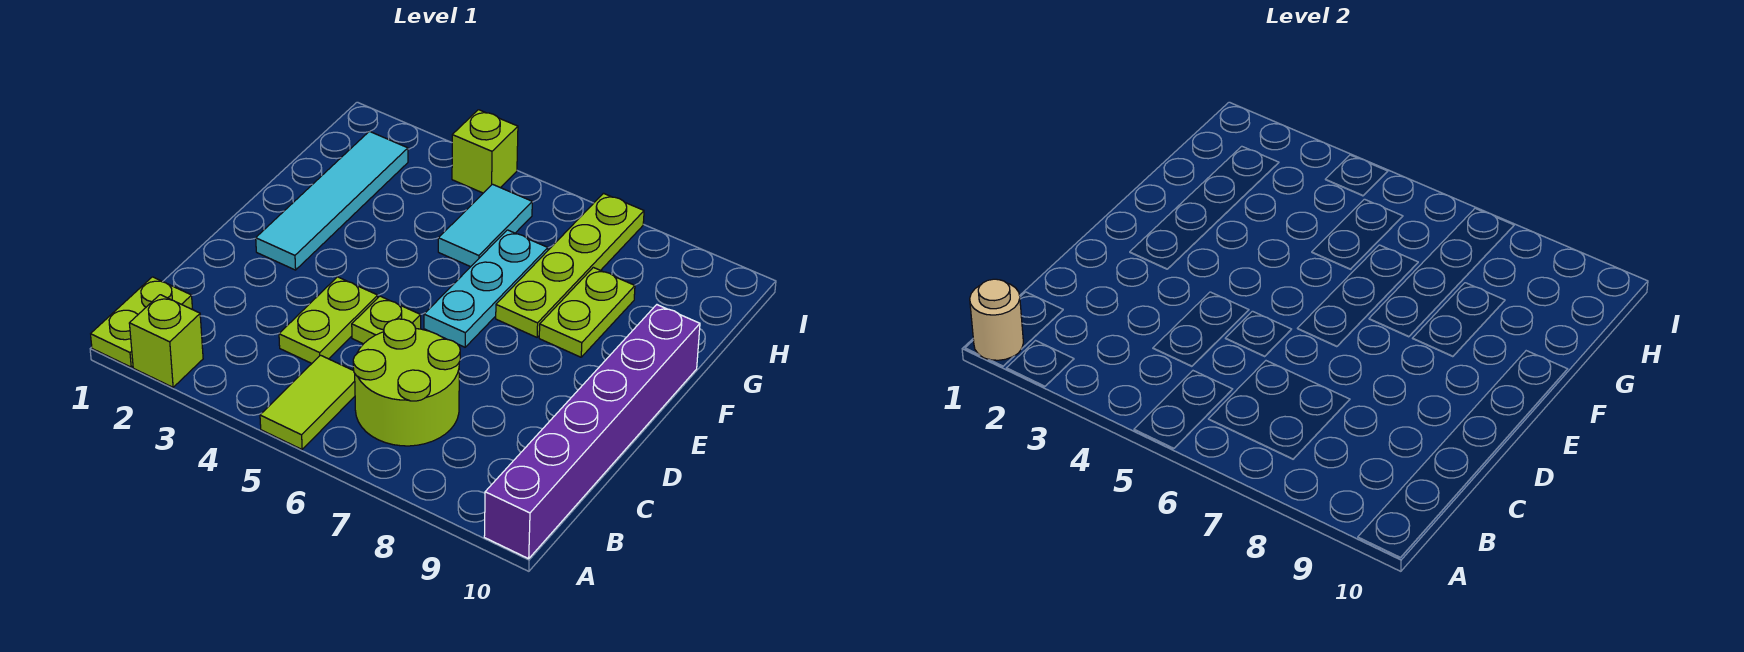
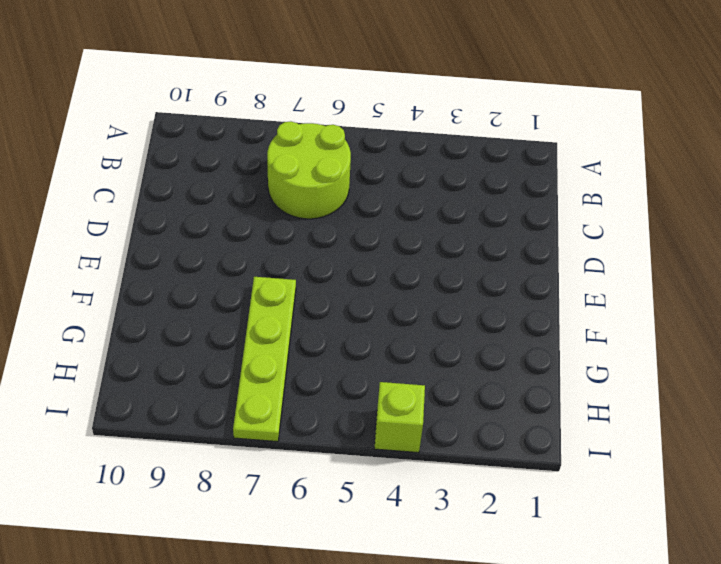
none -> lime plate A1:B1 level 1
none -> lime brick A2 level 1
none -> lime tile A5:B5 level 1

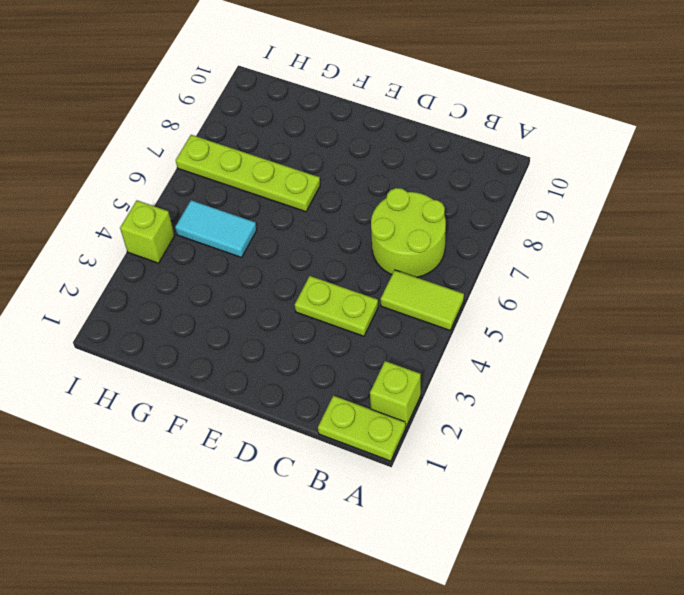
none -> purple brick A10:F10 level 1
none -> lime plate D5 level 1
none -> cyan tile E2:H2 level 1

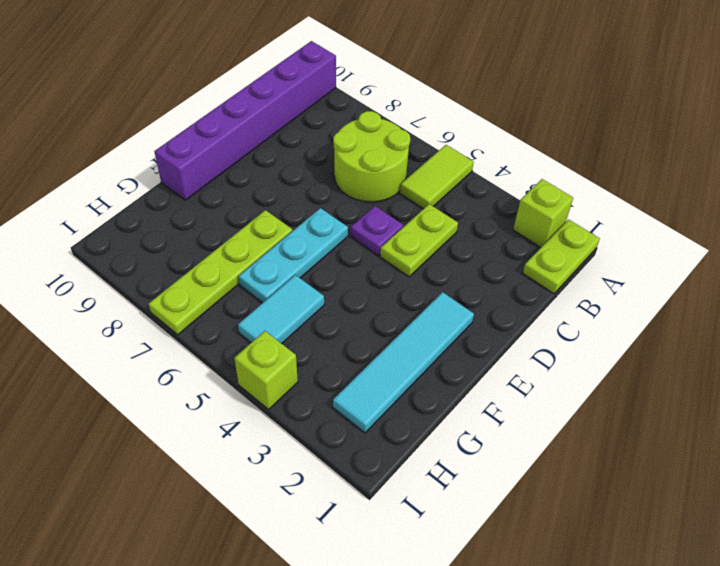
purple plate D5 level 1 -> lime plate D5 level 1
none -> lime plate F8:G8 level 1
none -> tan round brick A1 level 2

